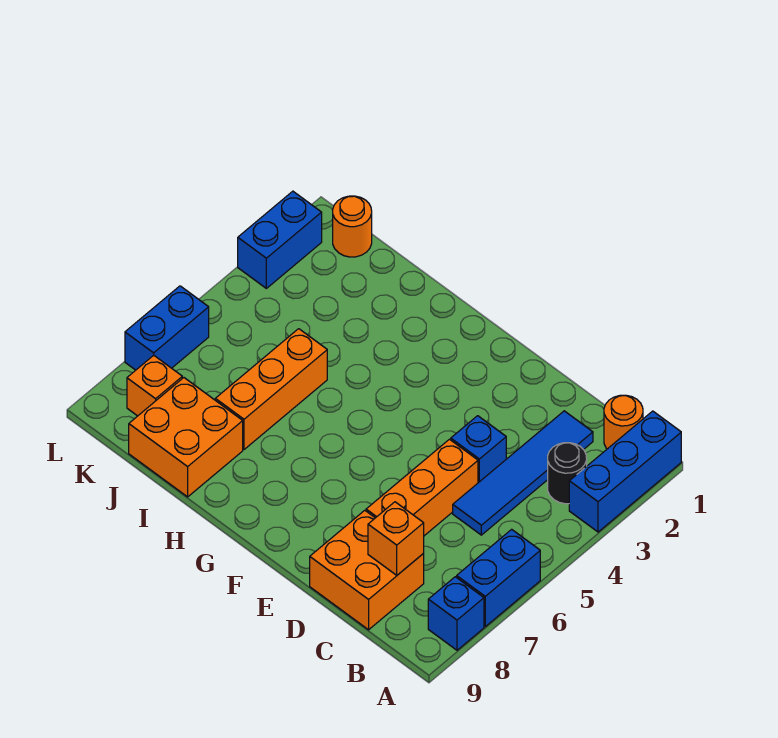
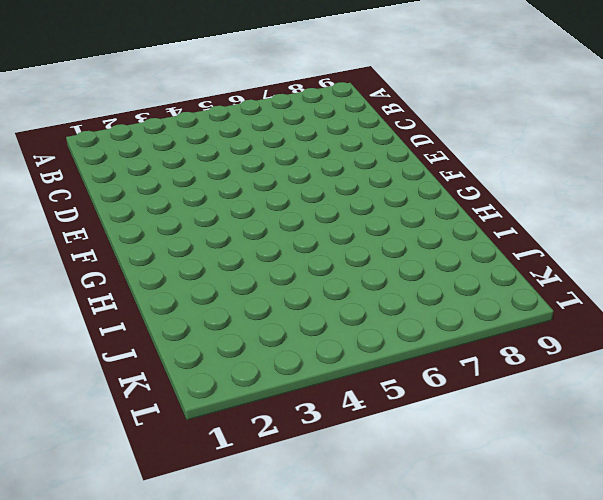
none -> blue brick A1:A3 level 1
none -> blue brick A6:A7 level 1
none -> blue brick A8 level 1

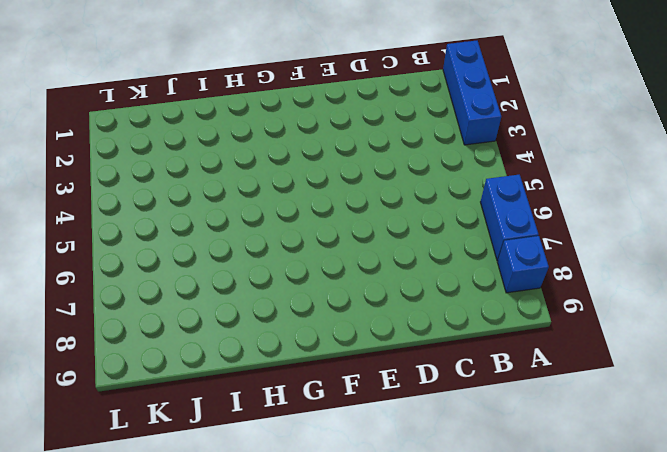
none -> orange round brick B1 level 1
none -> black round brick B3 level 1
none -> blue tile C2:C5 level 1

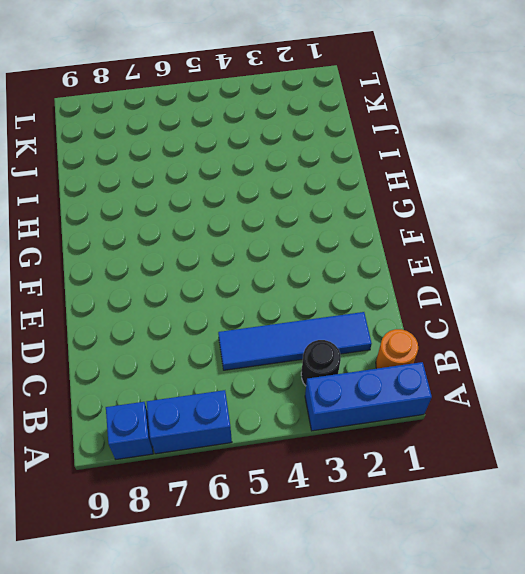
none -> orange brick C8:D9 level 1
none -> blue brick D4 level 1
none -> orange brick D5:D7 level 1

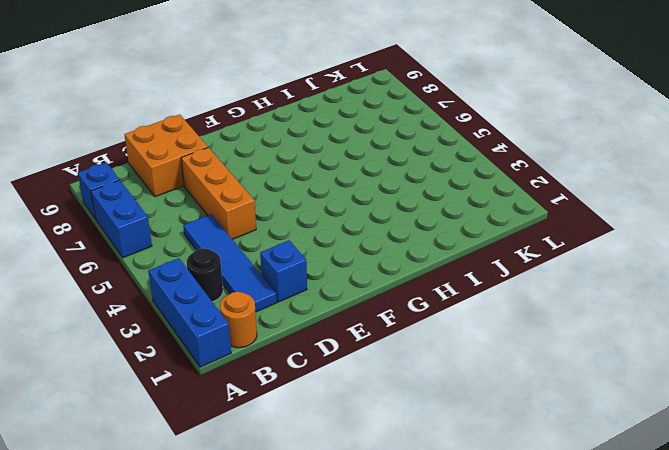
blue brick D2 level 1 -> blue brick D4 level 1
none -> orange brick I5:I7 level 1
none -> orange brick I8:J9 level 1
none -> orange round brick K1 level 1

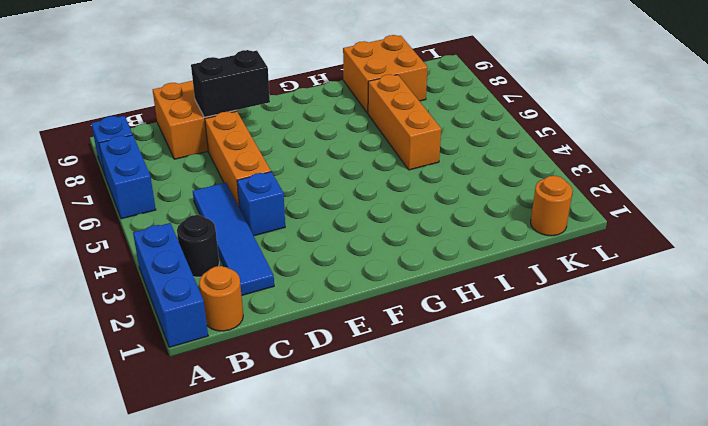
black brick D8:E8 level 2 -> none
none -> orange brick K8 level 1
none -> blue brick L2:L3 level 1
none -> blue brick L6:L7 level 1

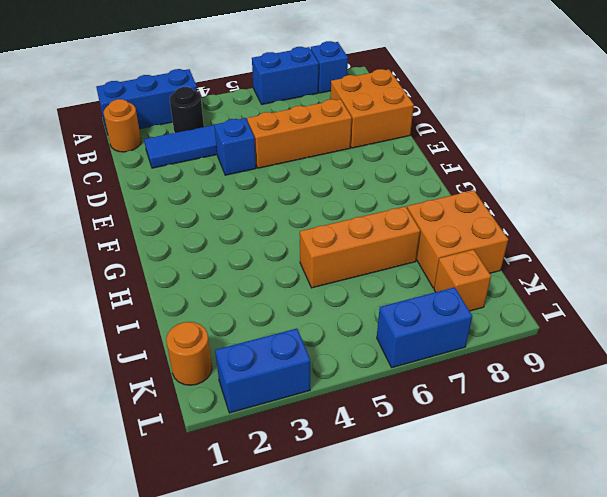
none -> orange brick C8 level 2

